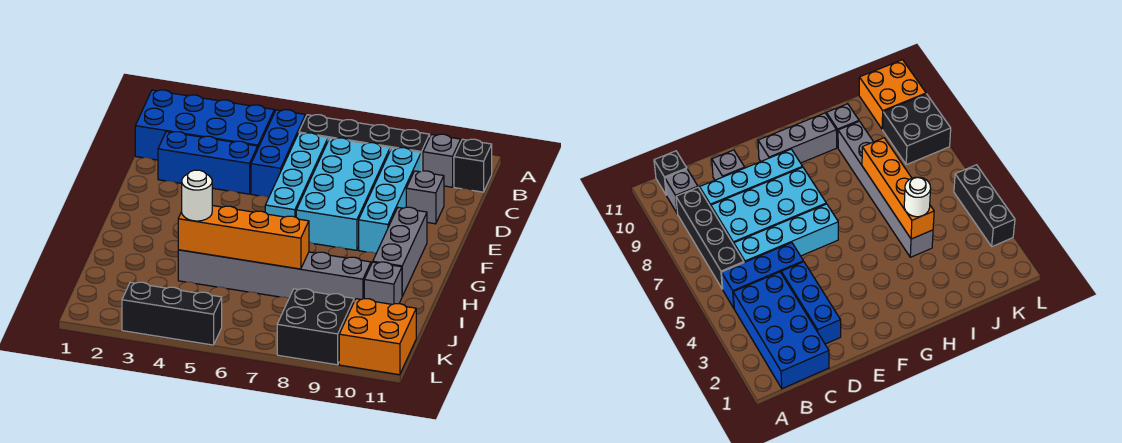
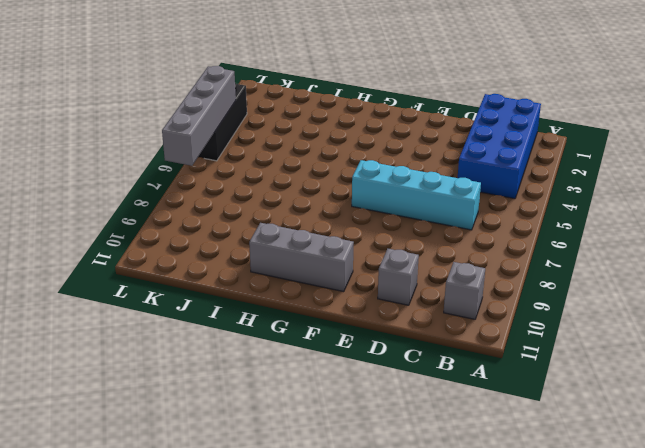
grey brick L4:L7 level 2 -> none
none -> blue brick B5:D5 level 1
none -> black brick B6:B9 level 1
none -> black brick B11 level 1

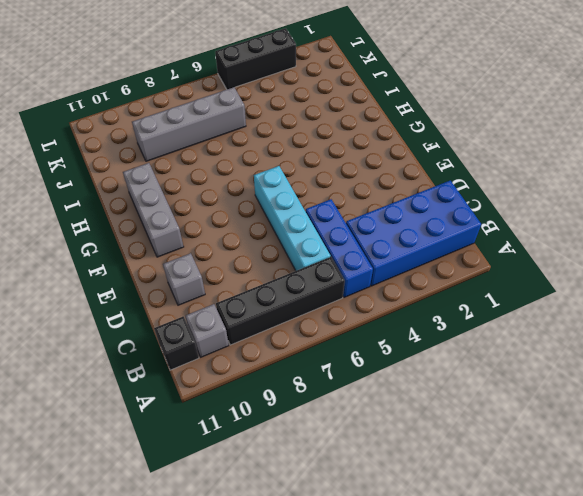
grey brick J6:J9 level 1 -> none
none -> cyan brick C7:F8 level 1
none -> cyan brick C9:F9 level 1
none -> blue brick D2:D4 level 1

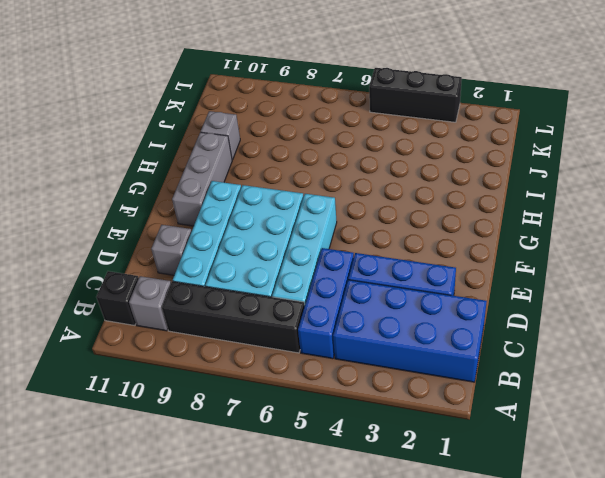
none -> grey brick I4:I9 level 1
none -> black brick K8:L9 level 1
none -> orange brick K10:L11 level 1

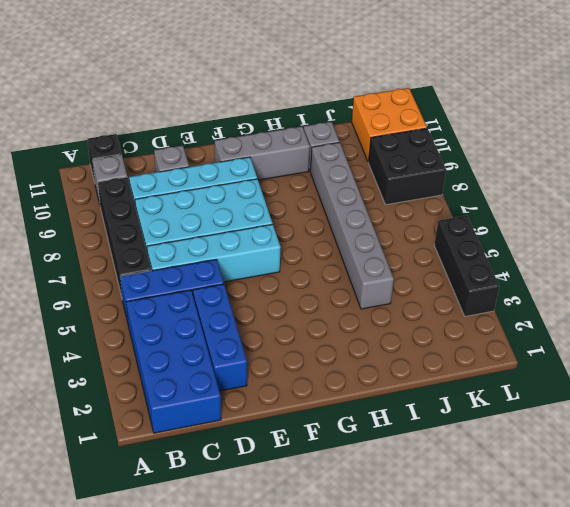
none -> orange brick I4:I7 level 2
none -> white round brick I4 level 3

